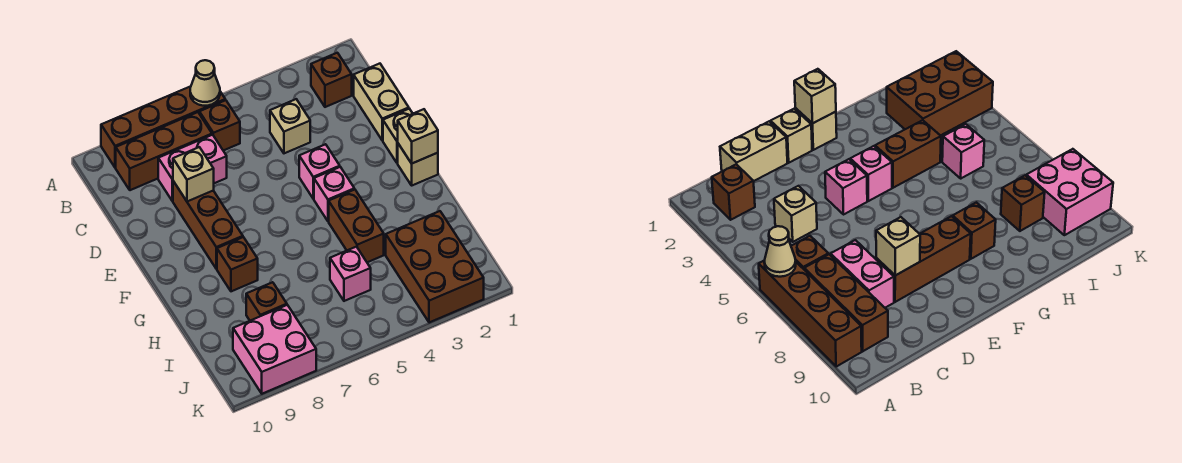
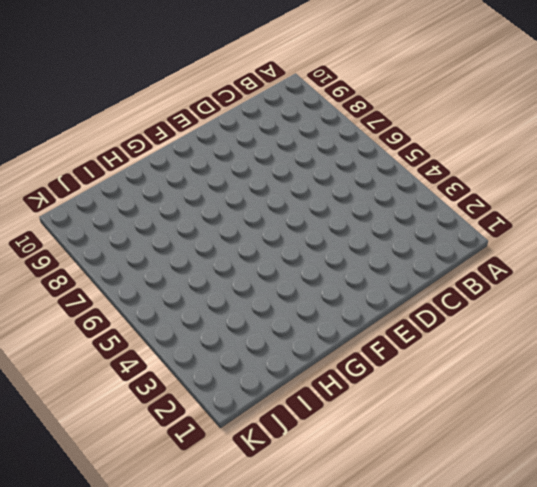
none -> brown brick A6:A9 level 1
none -> brown brick B2 level 1
none -> brown brick B6 level 1

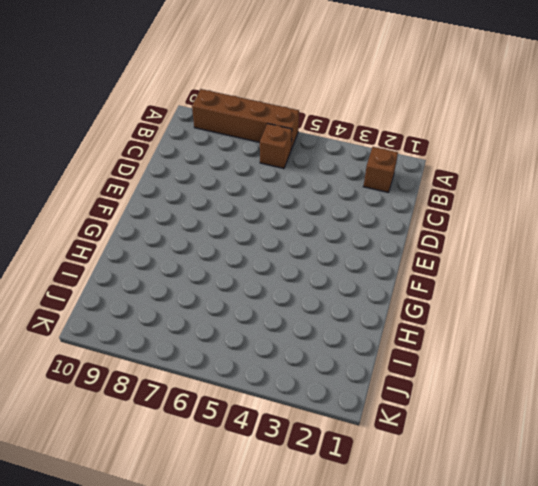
none -> brown brick B7:B9 level 1
none -> tan brick C1:D1 level 1
none -> tan brick C4 level 1

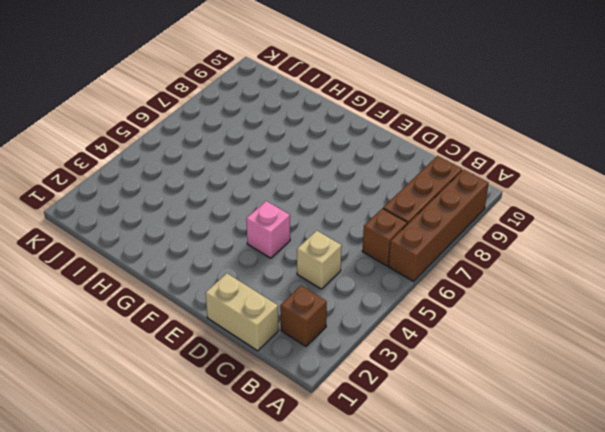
none -> pink brick C7:C8 level 1
none -> brown brick D8:F8 level 1
none -> tan brick E1 level 1

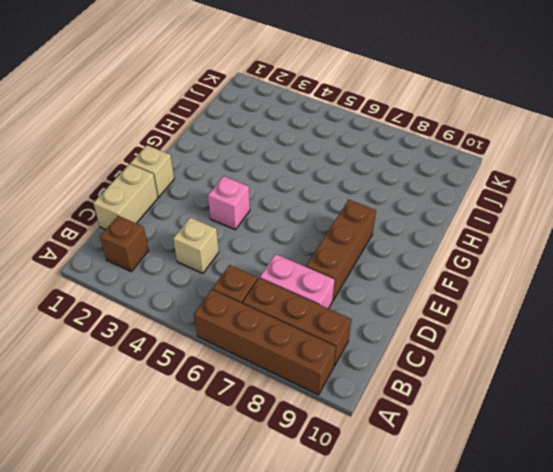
none -> tan brick F1 level 1
none -> pink brick F4 level 1
none -> brown brick G4:H4 level 1

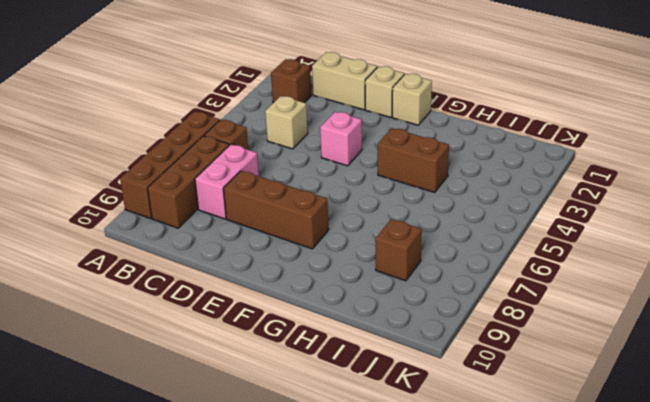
none -> pink brick F4 level 1
none -> brown brick G8 level 1
none -> brown brick I2:K3 level 1

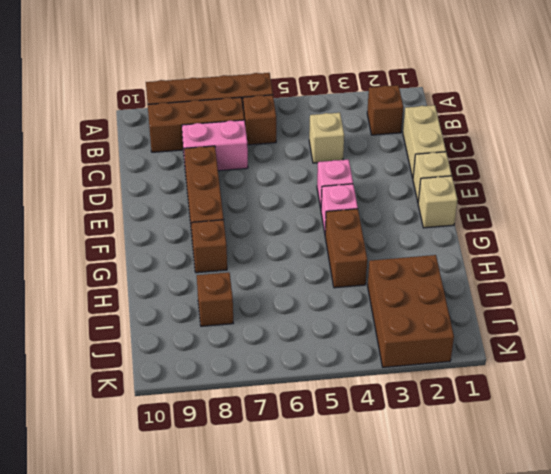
none -> pink brick I5 level 1
none -> pink brick J8:K9 level 1
none -> tan cone A6 level 2

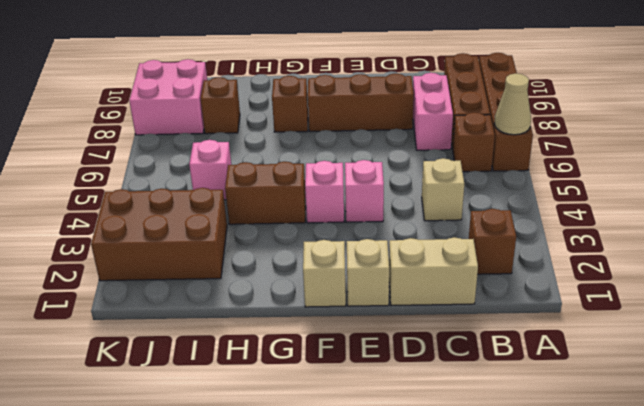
none -> tan brick D8 level 2
none -> tan brick F1 level 2

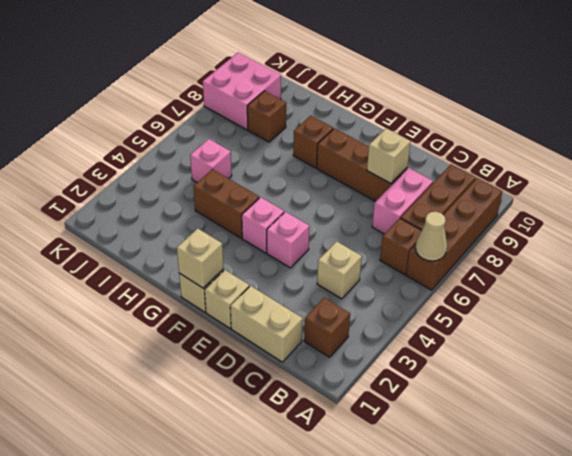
none -> brown brick I2:K3 level 1

